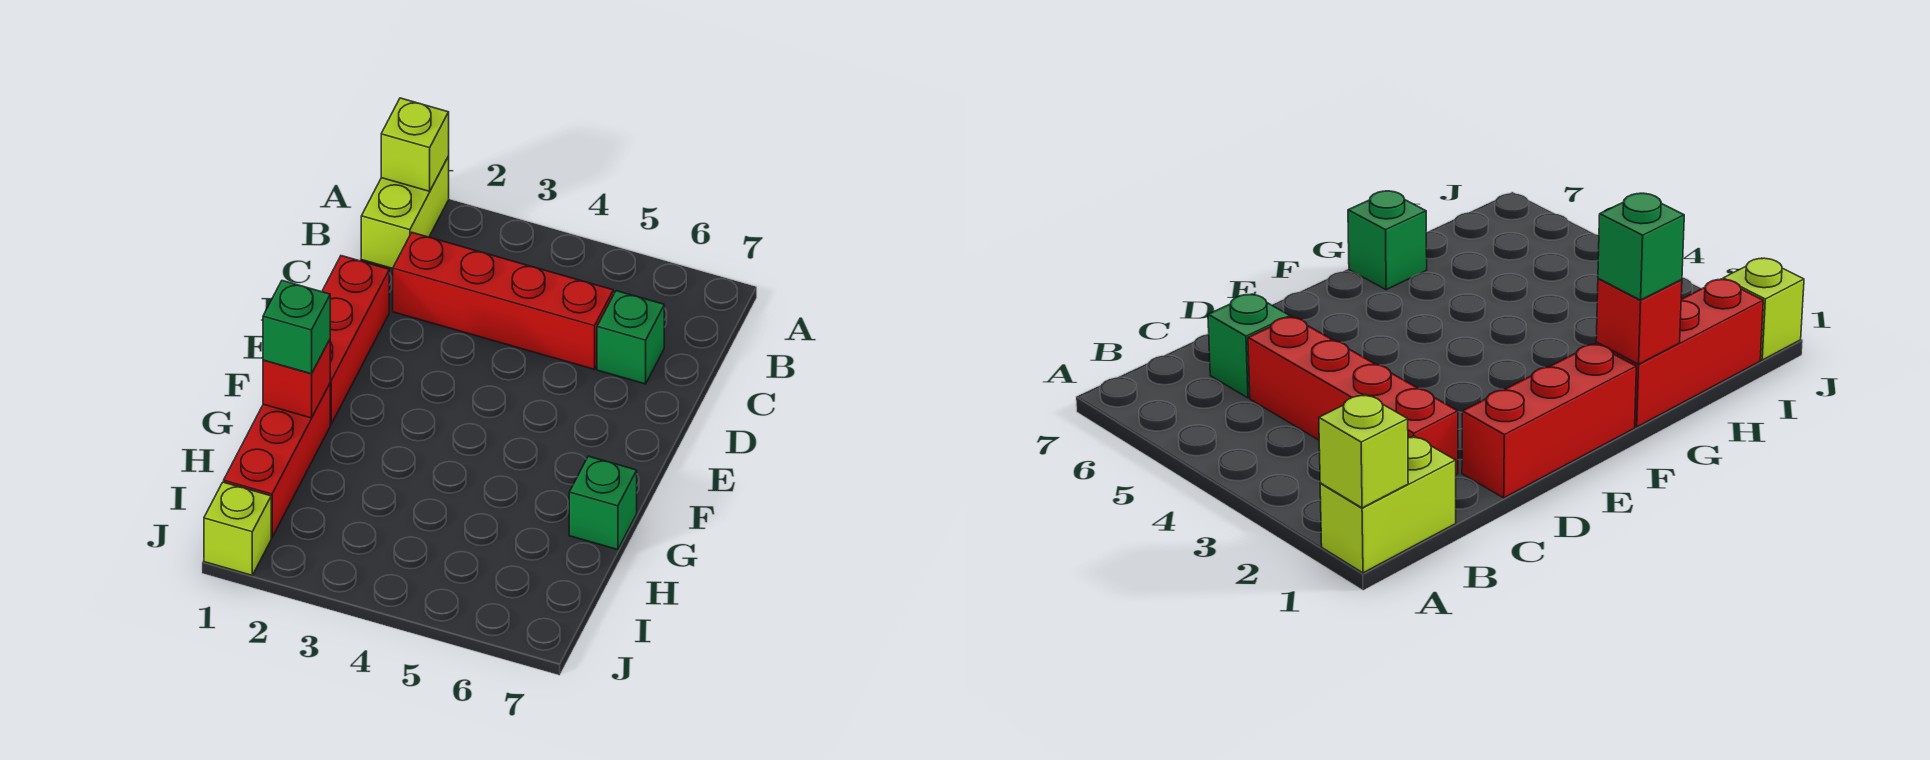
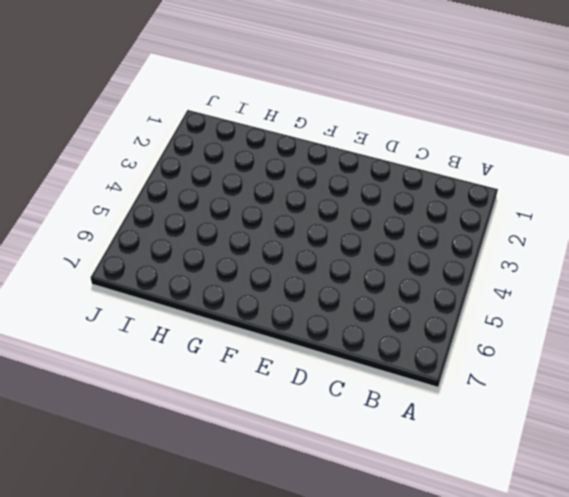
none -> lime brick A1:B1 level 1
none -> red brick C2:C5 level 1

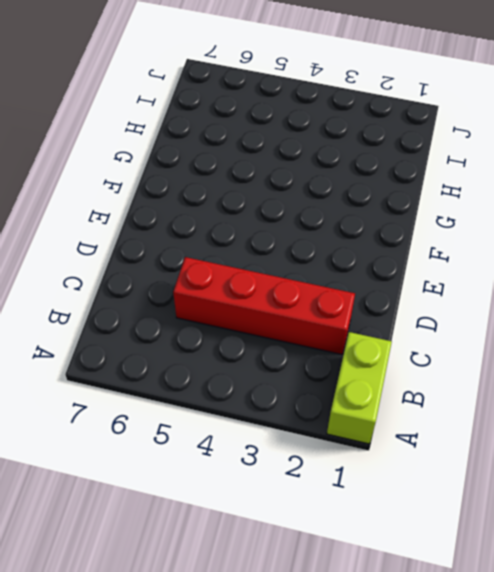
none -> green brick C6 level 1
none -> red brick D1:F1 level 1

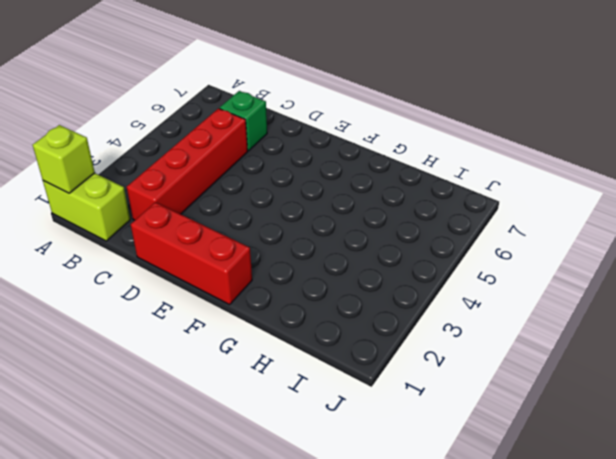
none -> red brick G1:I1 level 1
none -> green brick G7 level 1

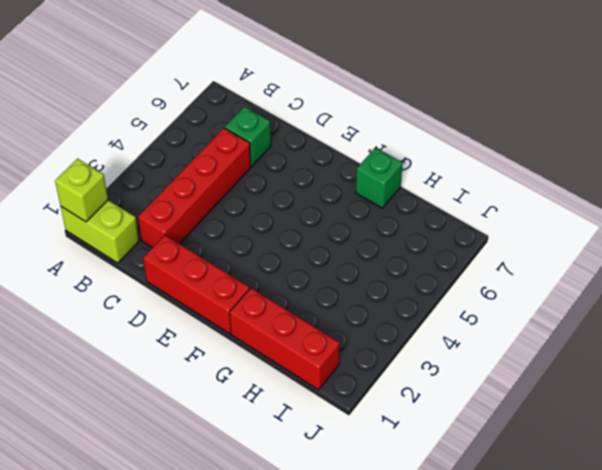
none -> lime brick J1 level 1
none -> red brick G1 level 2

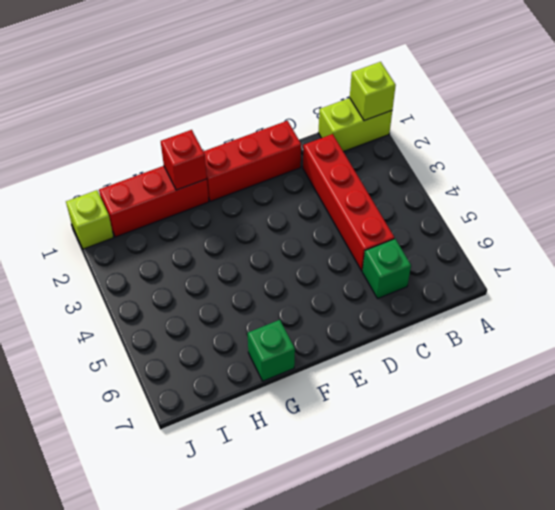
none -> green brick G1 level 3

